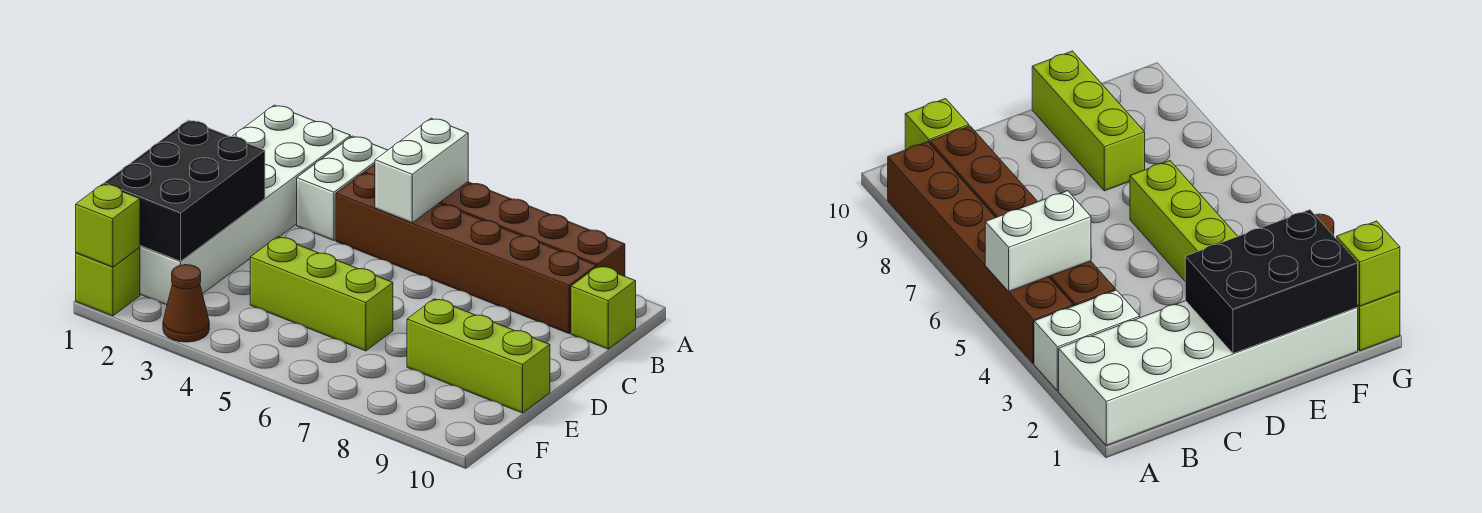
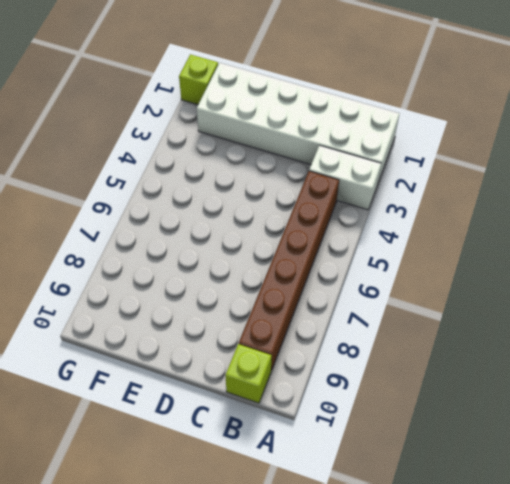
none -> brown brick A4:A9 level 1
none -> lime brick E4:E6 level 1
none -> lime brick E8:E10 level 1

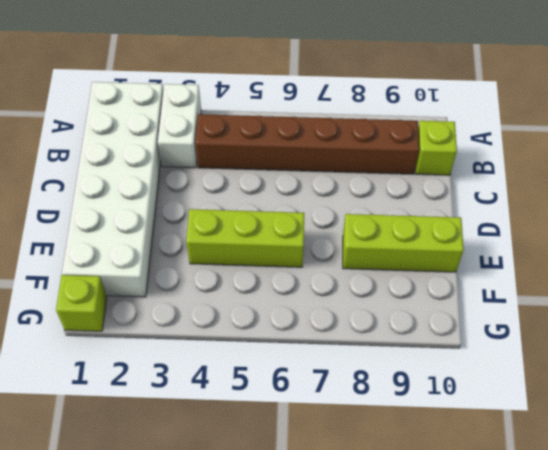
none -> brown brick A4:A9 level 1
none -> brown cone G3 level 1
none -> white brick A5:B5 level 2

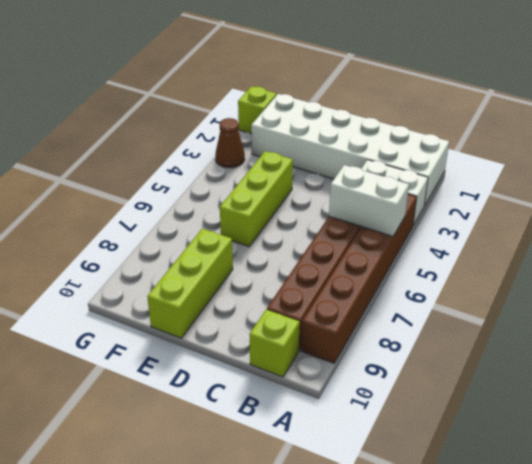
none -> black brick D1:F2 level 2
none -> lime brick G1 level 2

